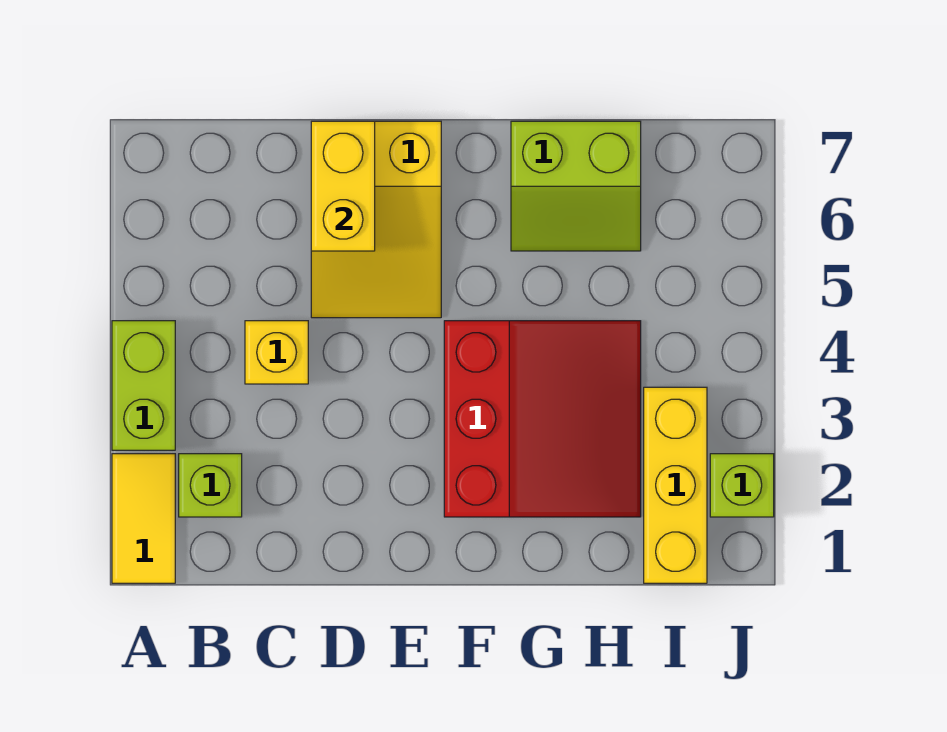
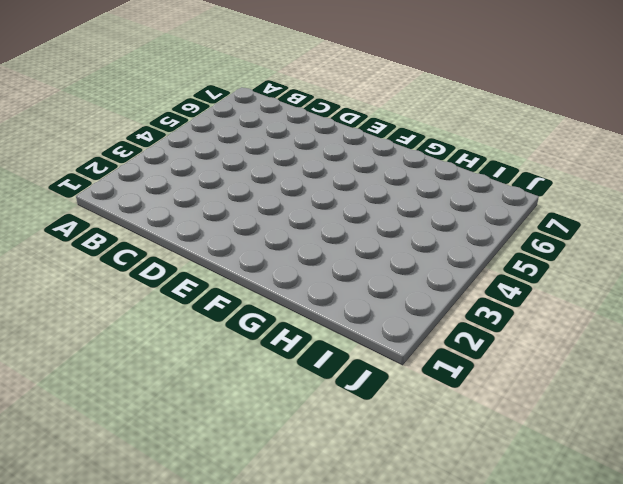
none -> yellow tile A1:A2 level 1
none -> lime brick A3:A4 level 1

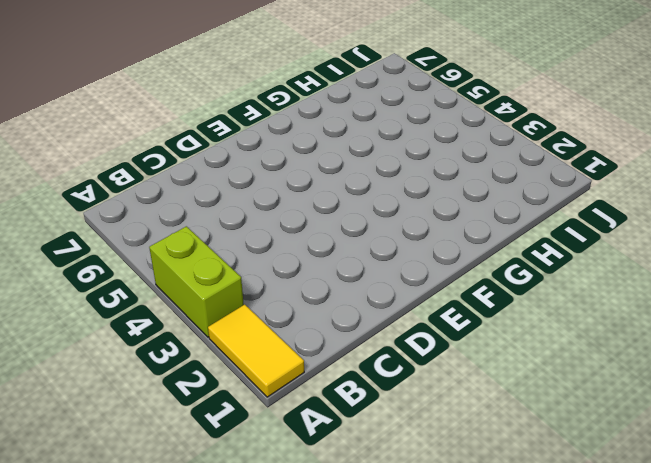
none -> lime brick B2 level 1
none -> yellow brick C4 level 1

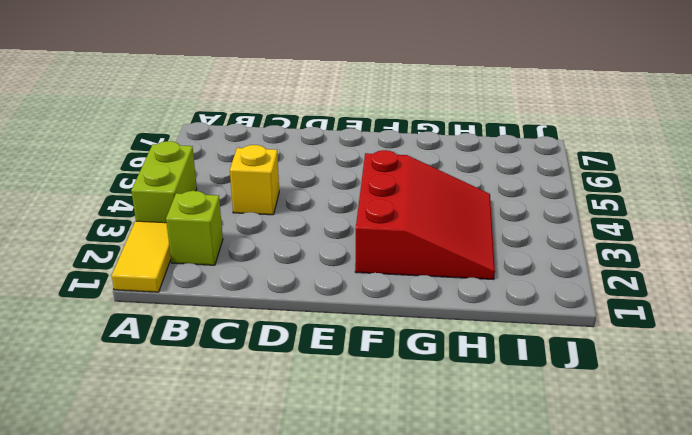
none -> yellow slope D5:E7 level 1 top 7
none -> lime slope G6:H7 level 1 top 7

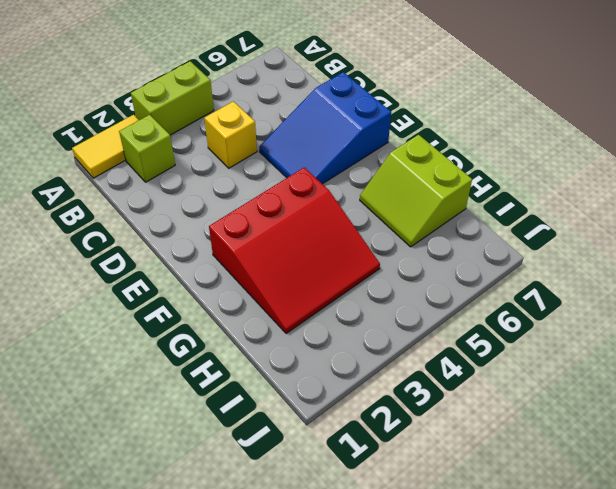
blue slope D5:E7 level 1 top 7 -> yellow slope D5:E7 level 1 top 7
none -> yellow brick I1:I3 level 1
none -> lime brick J2 level 1

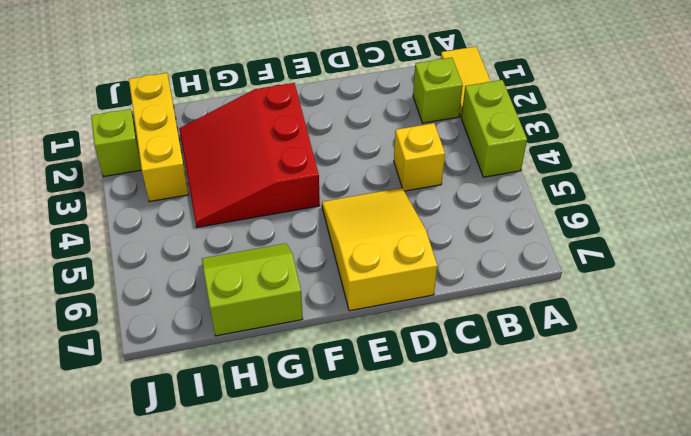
none -> yellow brick D6:D7 level 2

